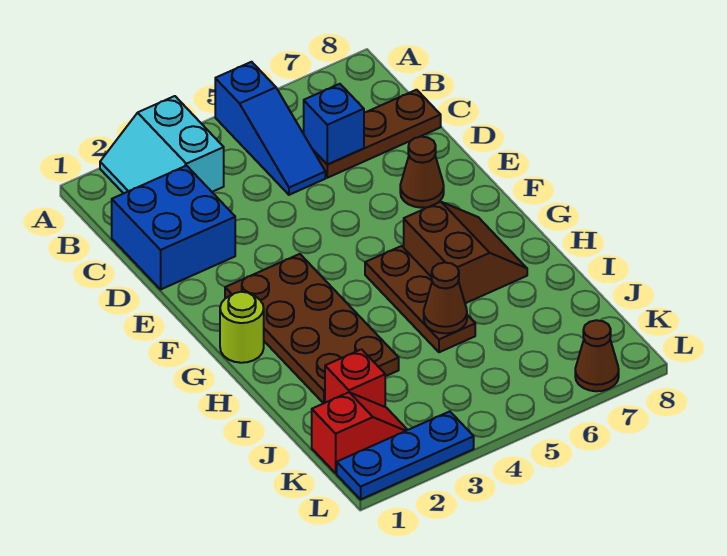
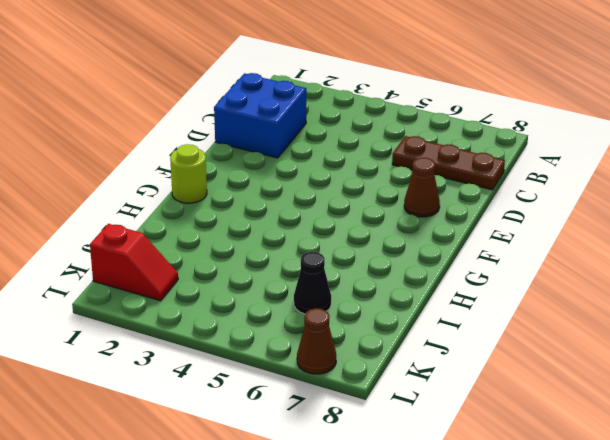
black cone J6 level 1 -> none
none -> cyan slope A2:B3 level 1 top 3
none -> blue slope A5:C5 level 1 top A
none -> brown plate F2:I3 level 1

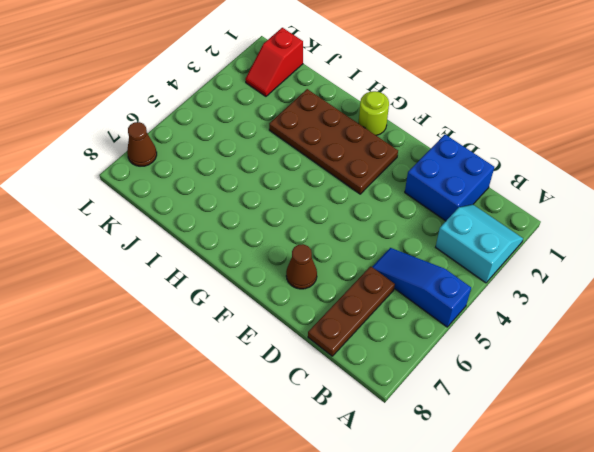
none -> brown plate G5:I5 level 1
none -> brown slope G6:H7 level 1 top 6
none -> red brick J2 level 1

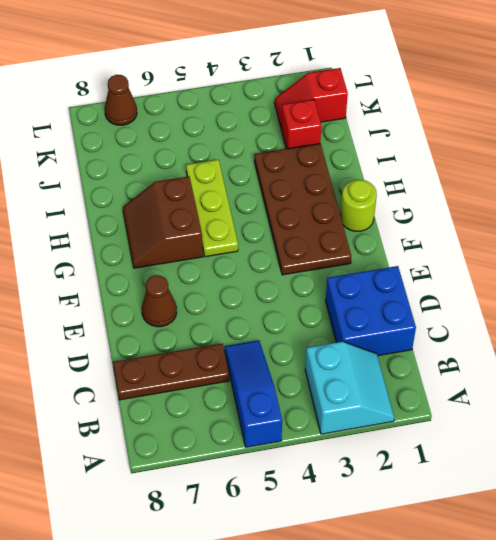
lime plate G5:I5 level 1 -> brown plate G5:I5 level 1
none -> blue plate L1:L3 level 1
none -> blue brick C6 level 2
none -> brown cone I5 level 2

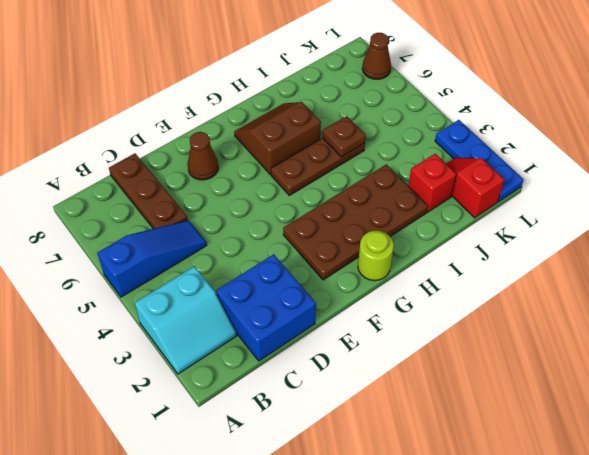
brown plate I5 level 2 -> brown cone I5 level 2
none -> blue brick C6 level 2

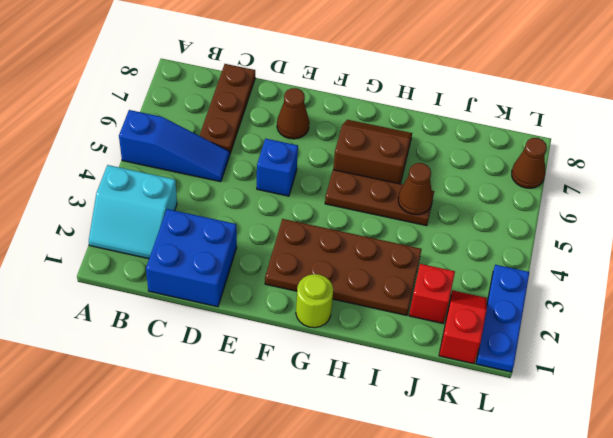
blue brick E5 level 1 -> blue brick C6 level 2

